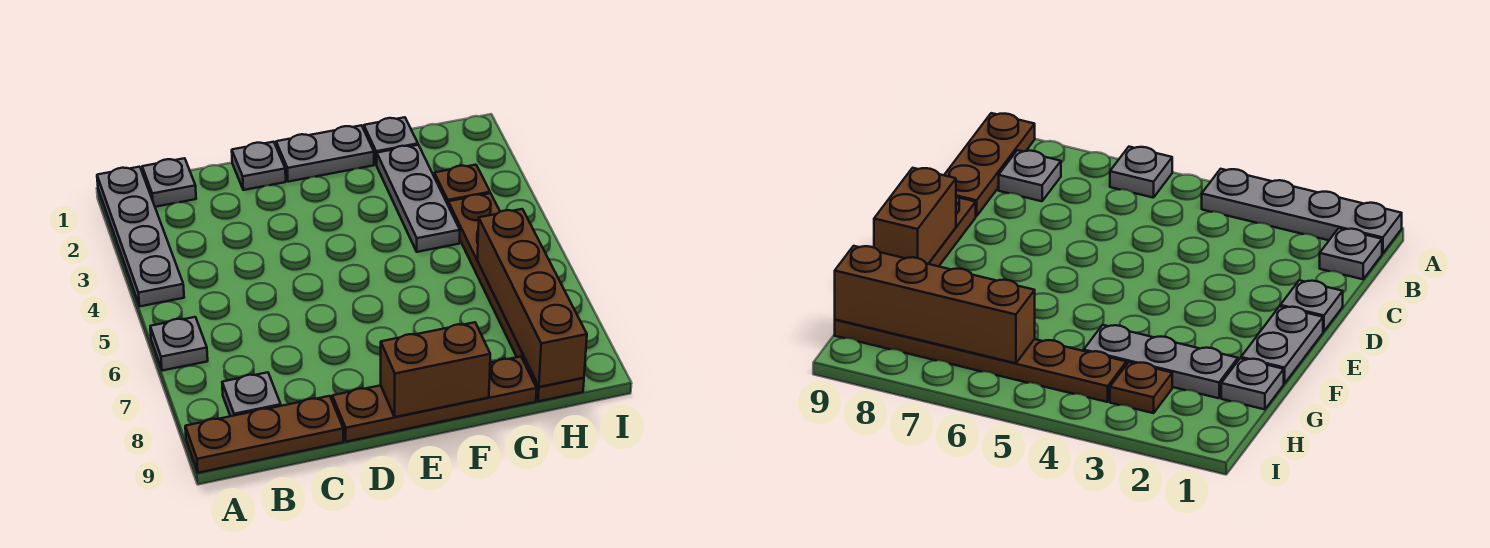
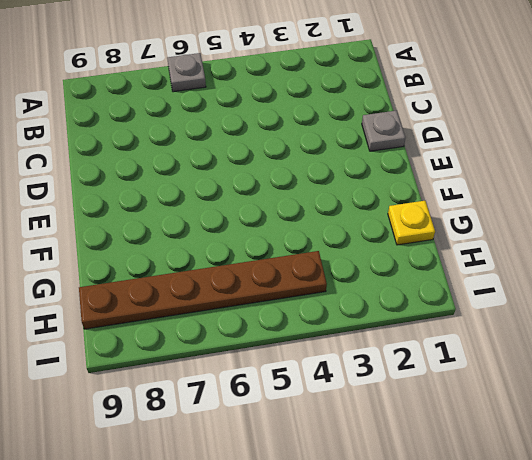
yellow plate G1 level 1 -> grey plate G1 level 1
none -> grey plate A1:A4 level 1
none -> brown plate A9:C9 level 1
none -> grey plate B1 level 1

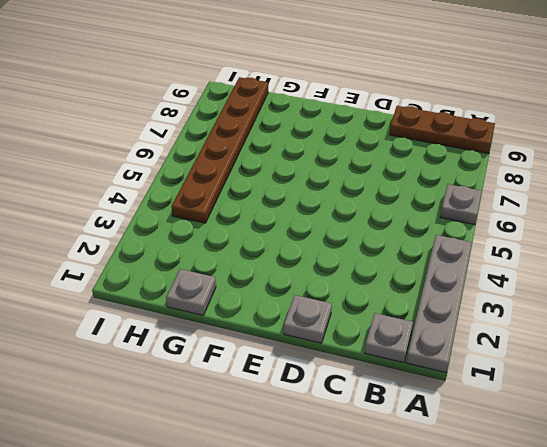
none -> grey plate B8 level 1
none -> brown plate D9:G9 level 1
none -> grey plate E1:F1 level 1

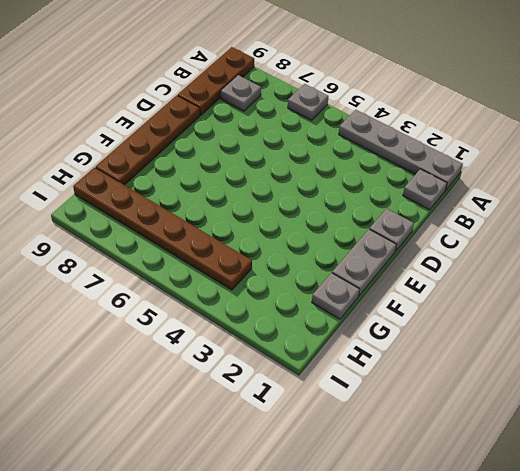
none -> grey plate G2:G4 level 1
none -> brown plate H3 level 1
none -> brown brick E9:F9 level 2

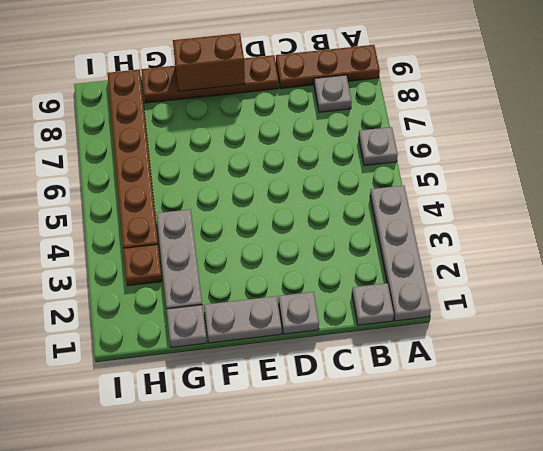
none -> brown brick H6:H9 level 2

